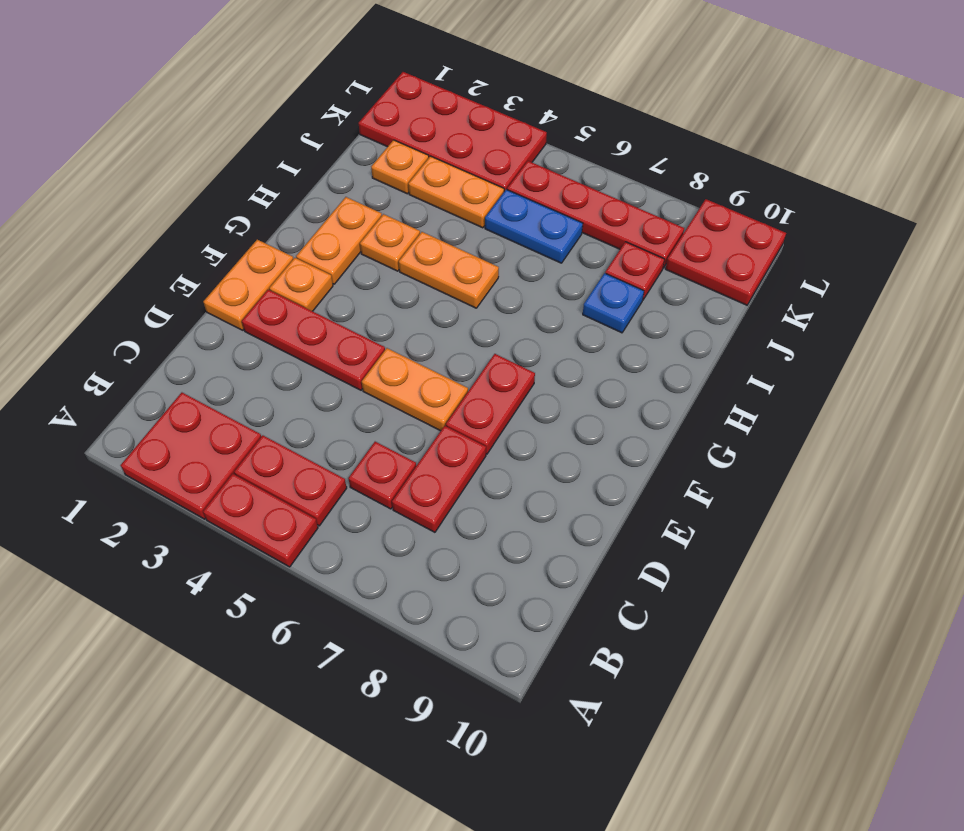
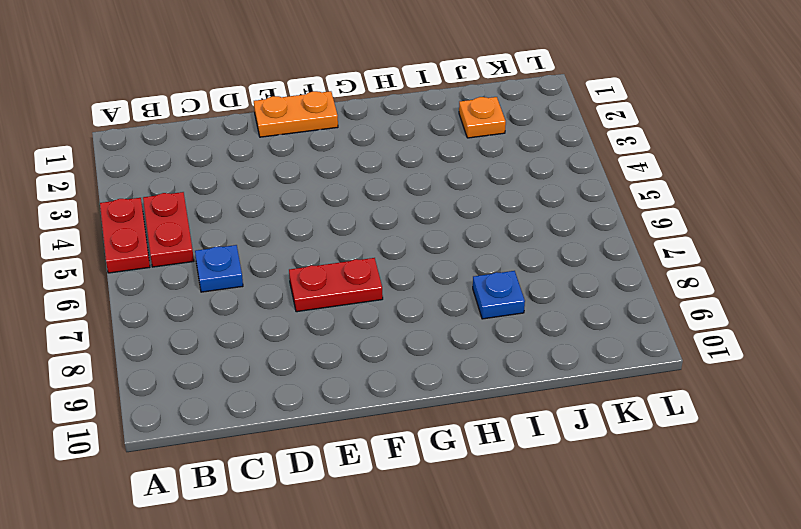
blue plate C6 level 1 -> red plate C6 level 1
none -> red plate A2:B3 level 1
none -> red plate C7:D7 level 1
none -> red plate E2:E4 level 1

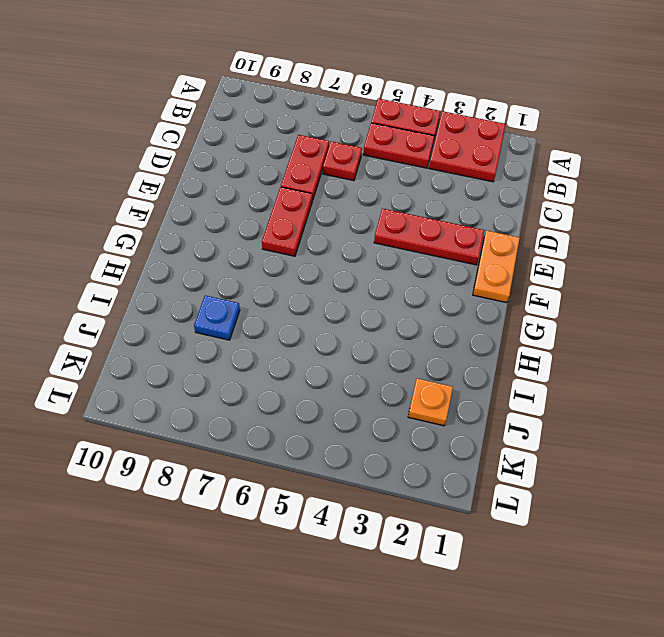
none -> orange plate E5:E6 level 1
none -> orange plate F2 level 1
none -> orange plate G2:H2 level 1

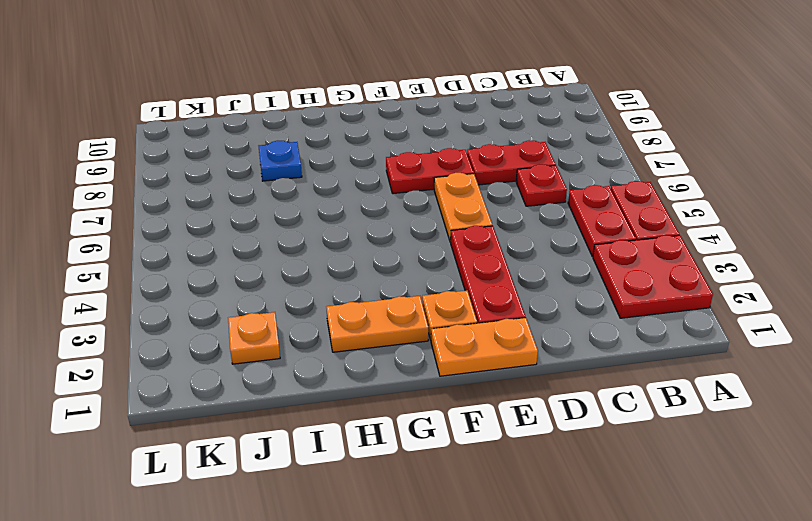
none -> orange plate H3 level 1
none -> orange plate H4:H5 level 1
none -> orange plate J3:J4 level 1

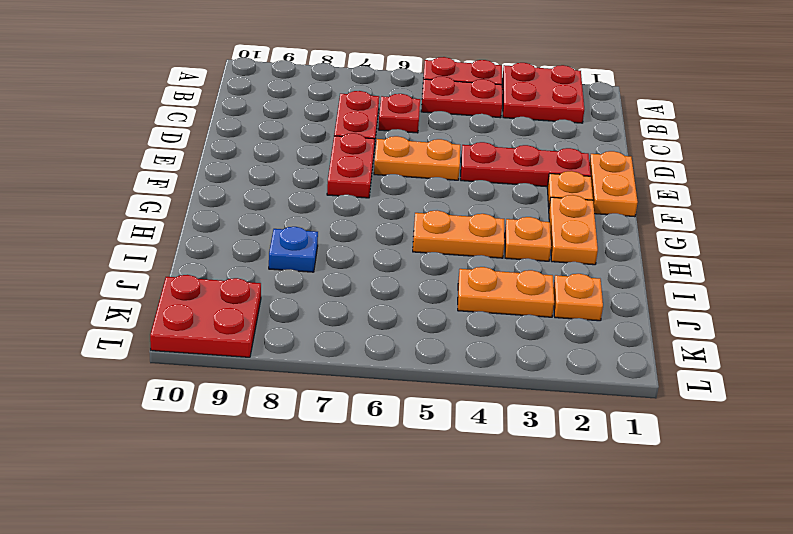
none -> blue plate J5:J6 level 1
none -> red plate J8 level 1
none -> red plate K1:L4 level 1

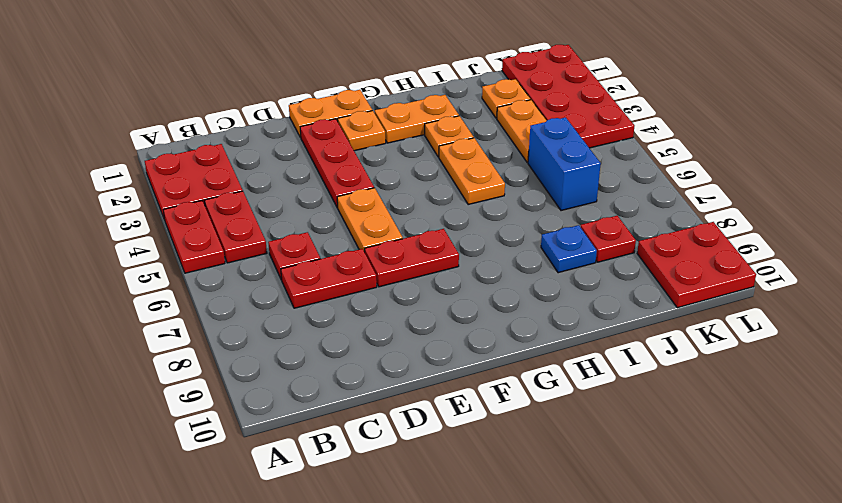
blue brick J5:J6 level 1 -> blue plate J5:J6 level 1
none -> red plate K5:K8 level 1

